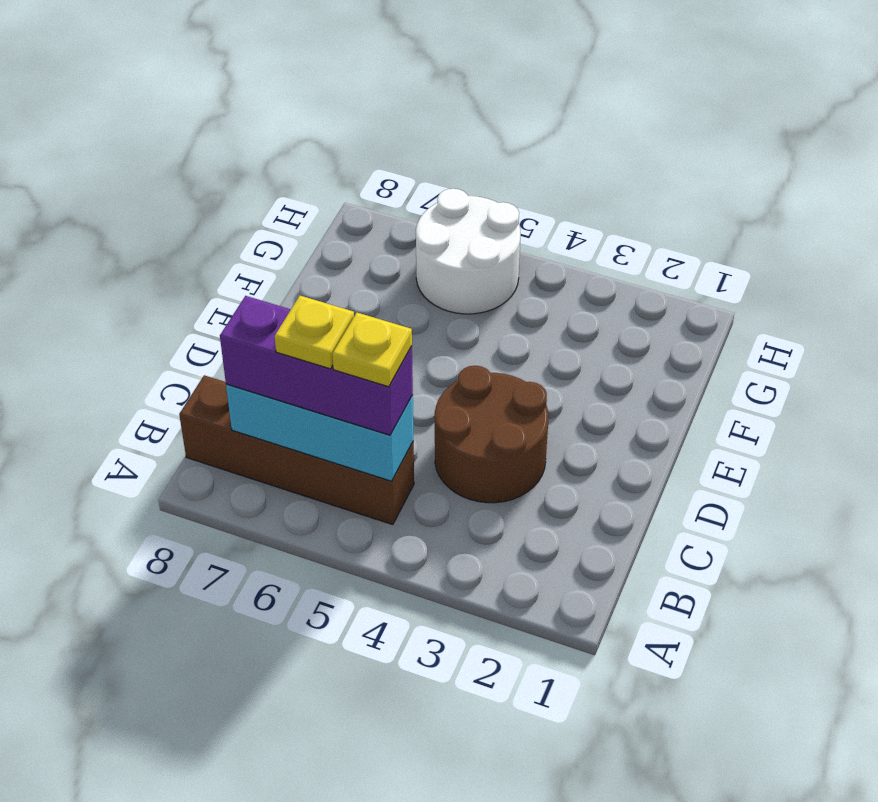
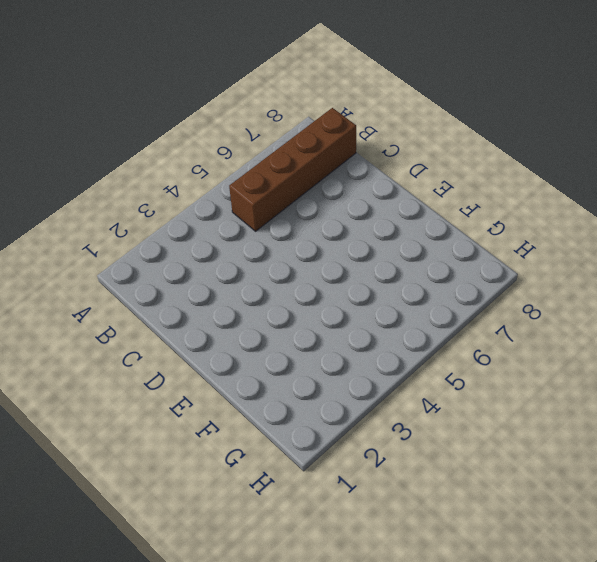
none -> brown round brick C3:D4 level 1
none -> white round brick G5:H6 level 1

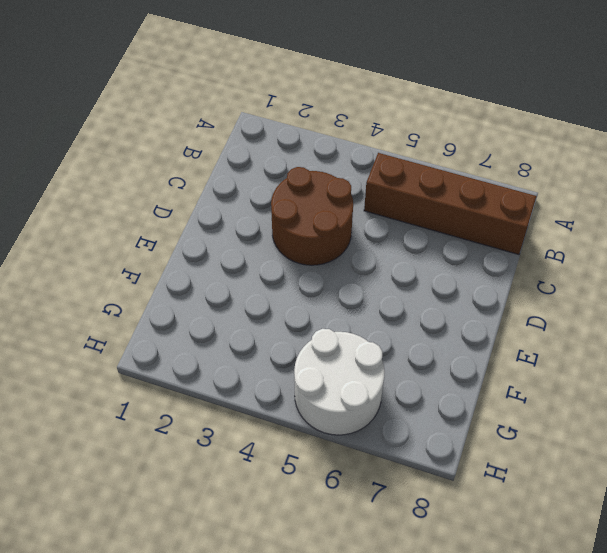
none -> cyan brick B5:B7 level 2
none -> purple brick B5:B7 level 3

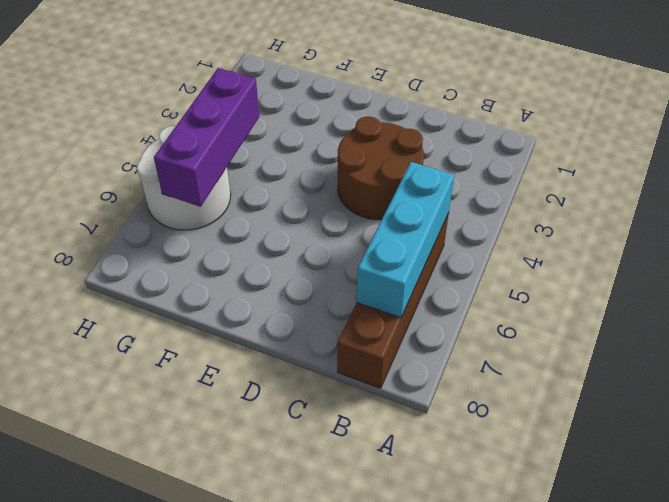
purple brick G4:G6 level 2 -> purple brick B5:B7 level 3
none -> yellow plate B5 level 4
none -> yellow plate B6 level 4

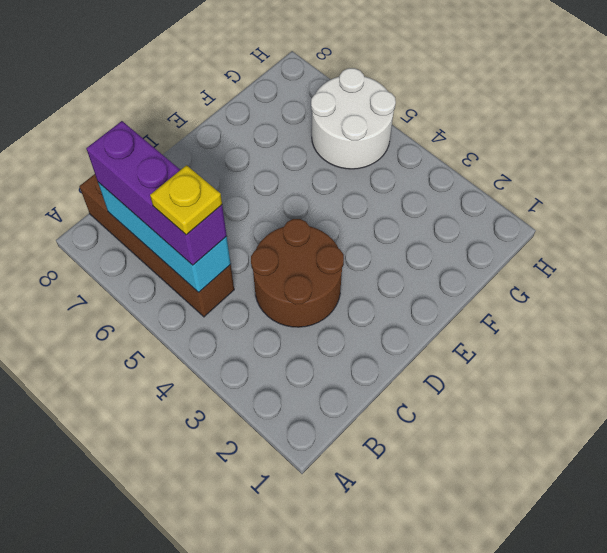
none -> yellow plate B6 level 4

